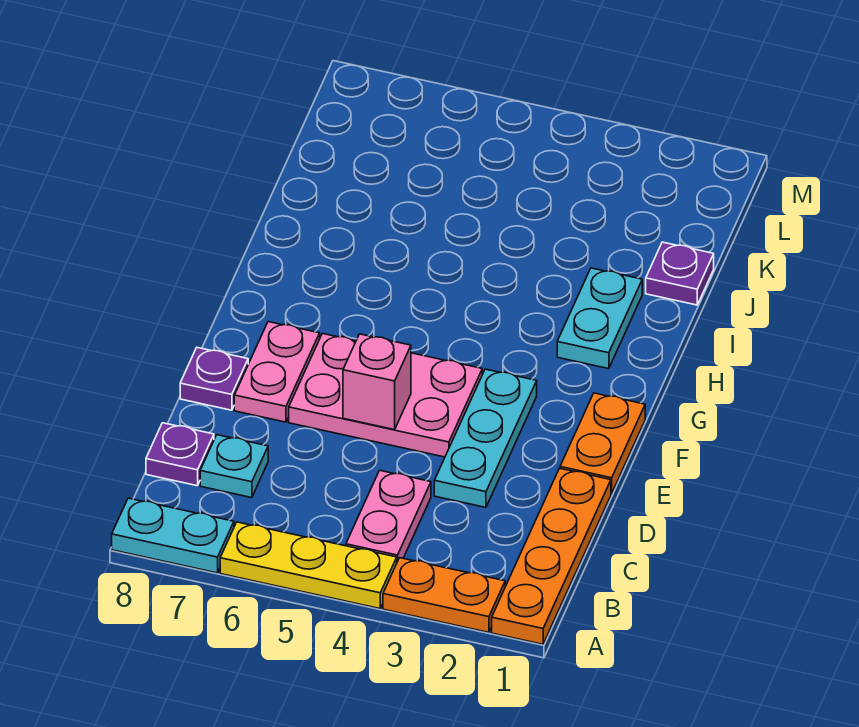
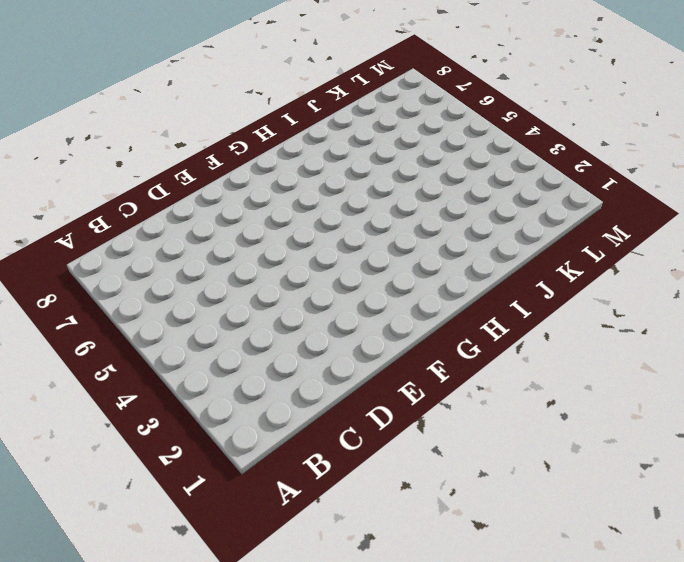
none -> orange plate A1:D1 level 1
none -> orange plate A2:A3 level 1
none -> yellow plate A4:A6 level 1

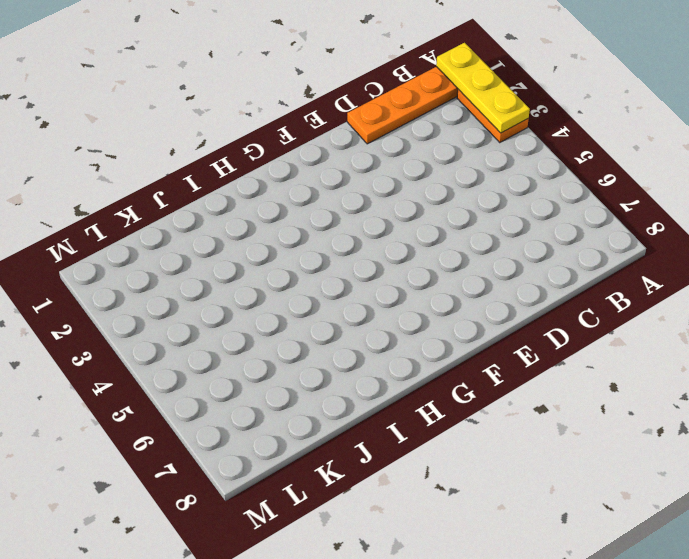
yellow plate A1:A3 level 2 -> yellow plate A4:A6 level 1
none -> cyan plate A7:A8 level 1
none -> pink plate B4:C4 level 1
none -> cyan plate C7 level 1

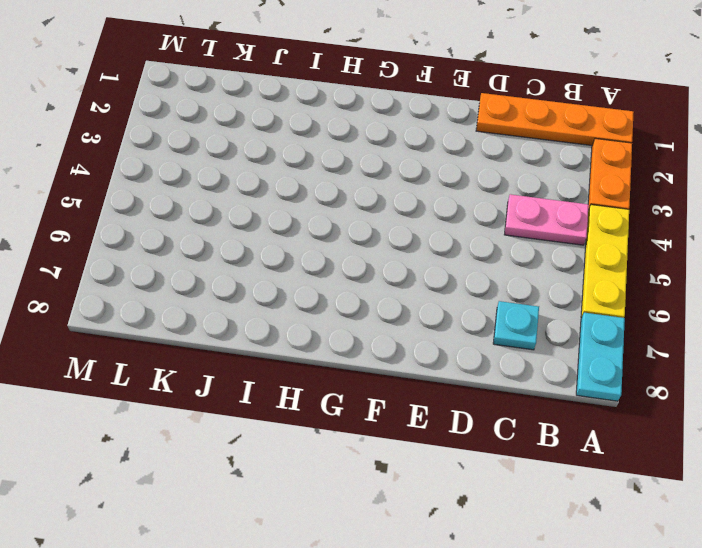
none -> purple plate C8 level 1
none -> cyan plate D3:F3 level 1
none -> orange plate E1:F1 level 1

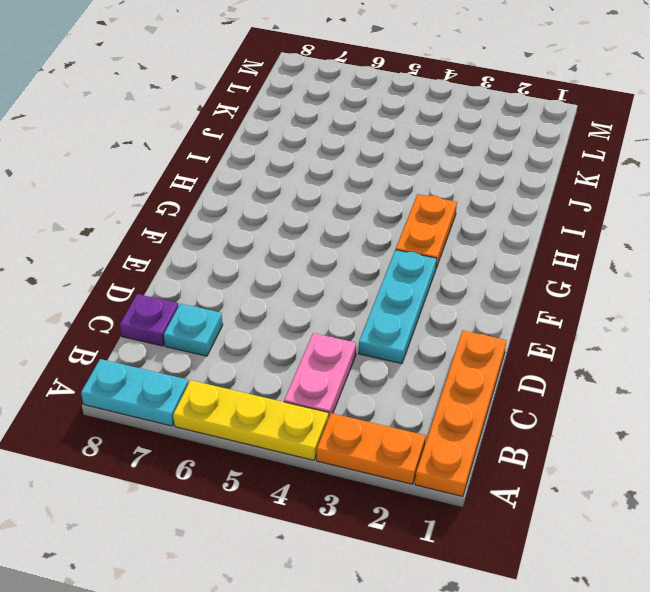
orange plate G3:H3 level 1 -> orange plate E1:F1 level 1
none -> pink plate E4:F6 level 1
none -> pink plate E7:F7 level 1
none -> purple plate E8 level 1

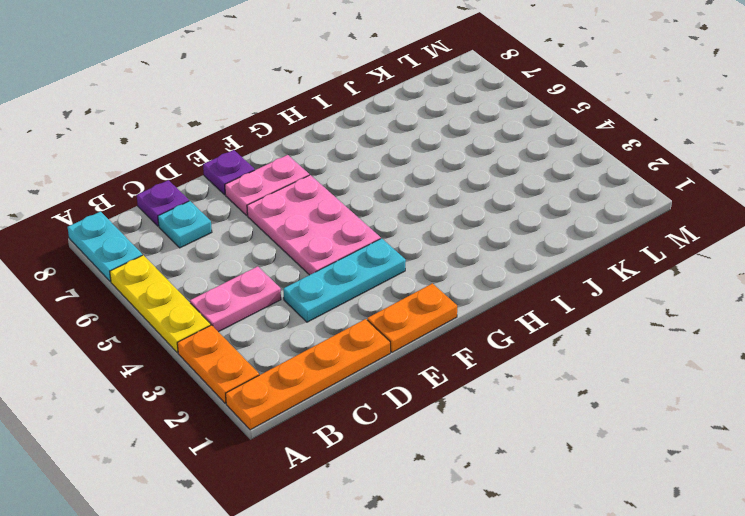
none -> cyan plate H2:I2 level 1
none -> purple plate J1 level 1
none -> pink brick E5 level 2

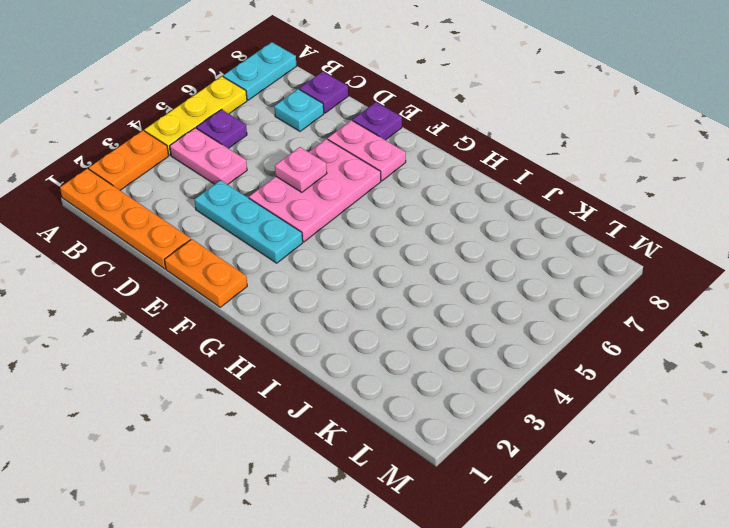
purple plate B5 level 1 -> purple plate J1 level 1
pink plate E5 level 2 -> pink brick E5 level 2
none -> cyan plate H2:I2 level 1

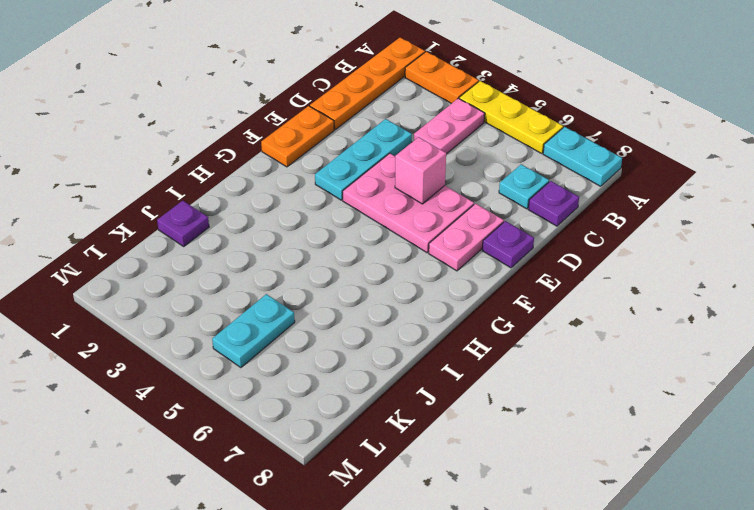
cyan plate K5:L5 level 1 -> cyan plate H2:I2 level 1

